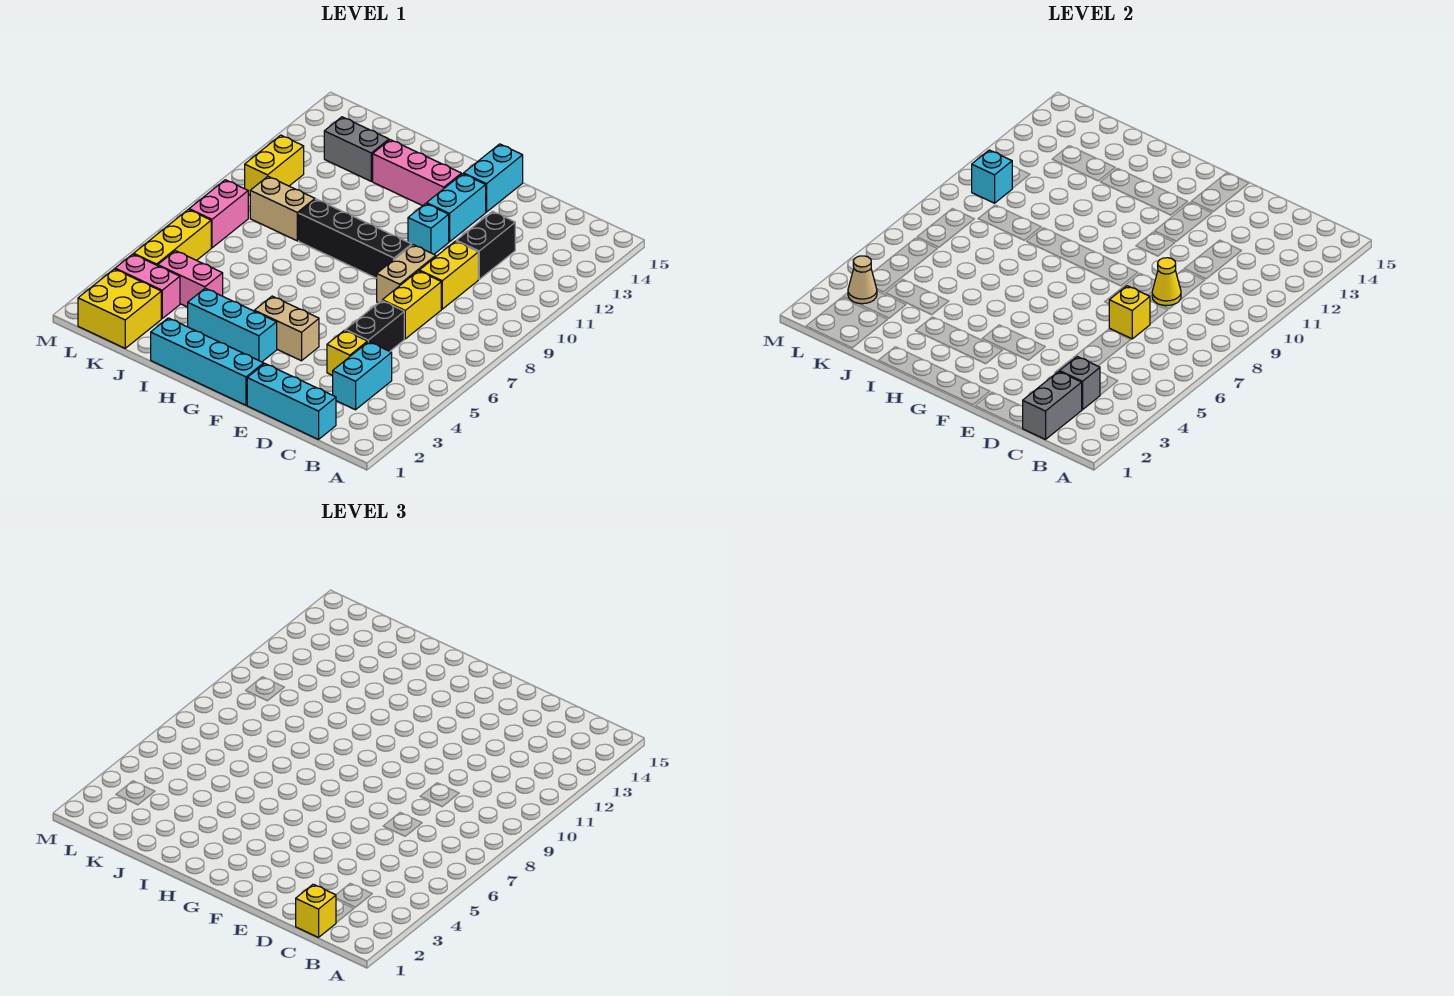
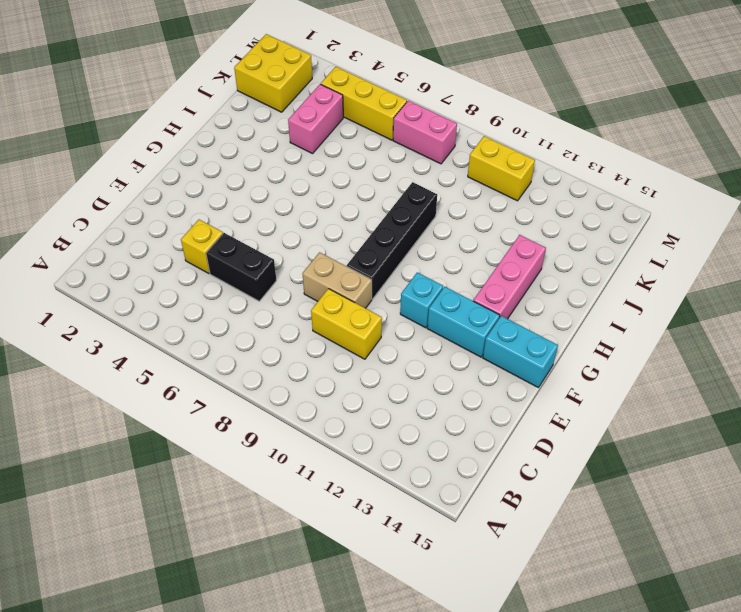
none -> cyan brick C1:E1 level 1
none -> cyan brick C3:C4 level 1
none -> yellow brick D7:D8 level 1
none -> black brick D11:D12 level 1

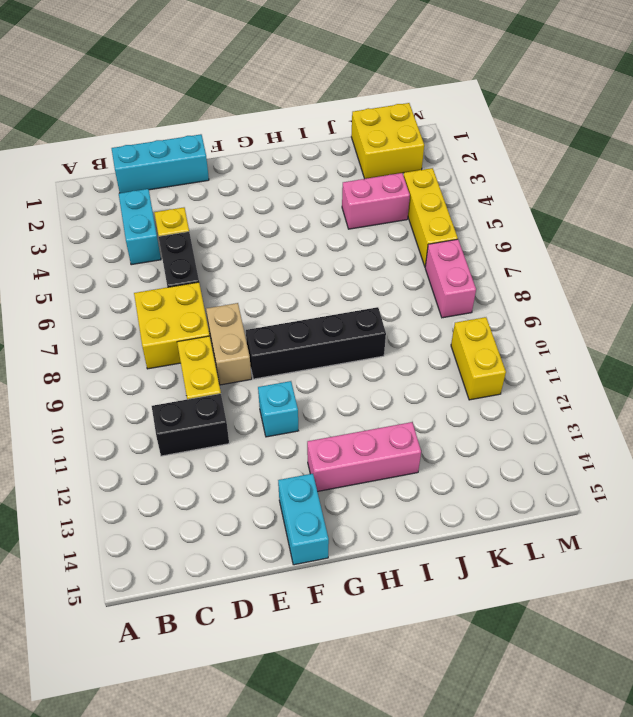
yellow brick C7:D8 level 1 -> yellow brick D7:D8 level 1
black brick C11:D11 level 1 -> black brick D11:D12 level 1
none -> cyan brick F1:I1 level 1
none -> tan brick F4:G4 level 1
none -> cyan brick F12:F13 level 1
none -> cyan brick G3:I3 level 1

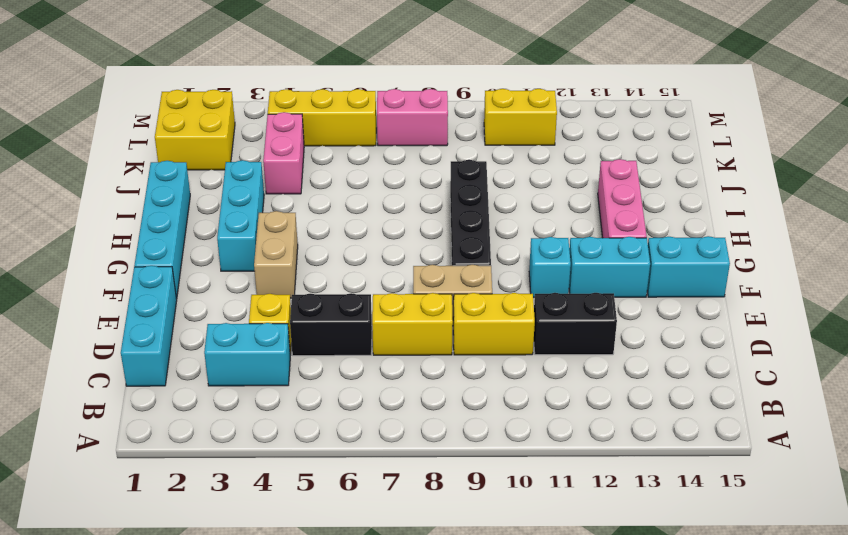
none -> tan brick J9:K9 level 1
none -> grey brick J13:K13 level 1
none -> pink brick K3:L3 level 1
none -> grey brick C1:C2 level 2

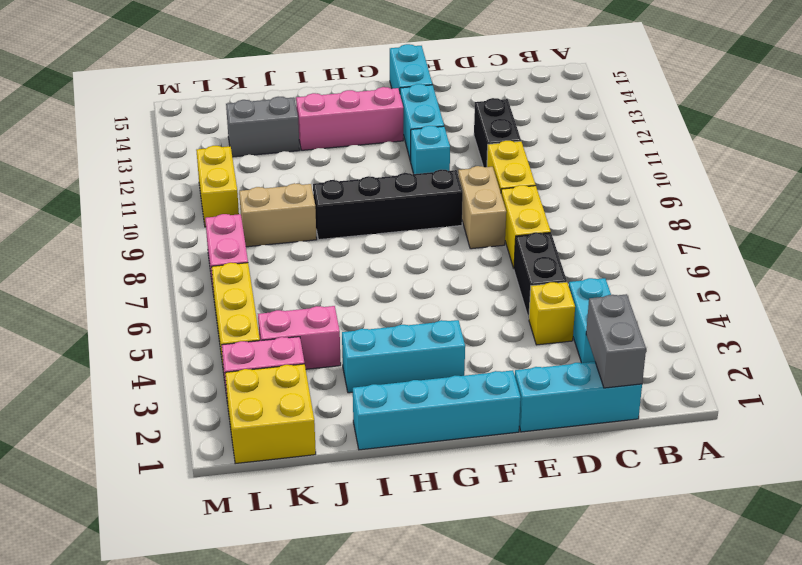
none -> tan brick F4:G4 level 1
none -> grey brick C3 level 2
none -> yellow brick D7 level 2
none -> yellow cone D9 level 2

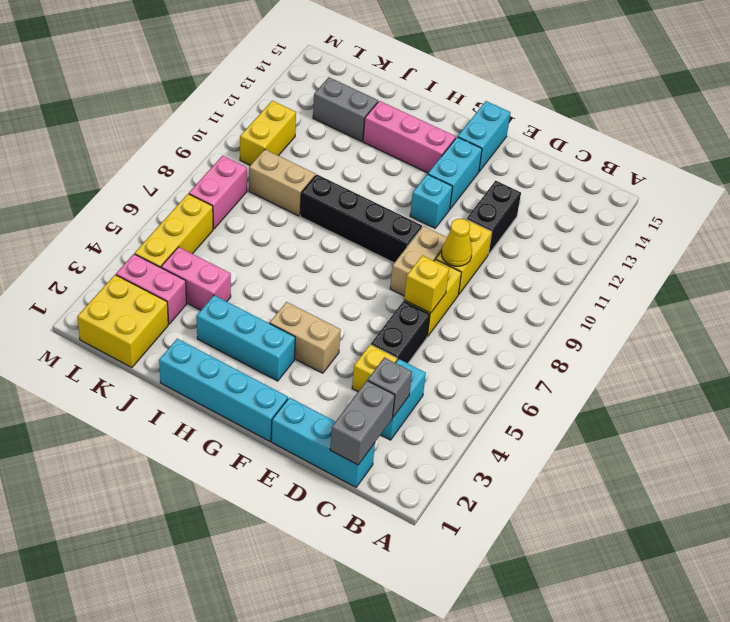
none -> tan cone L3 level 2
none -> cyan brick L10 level 2
none -> yellow brick C1 level 3

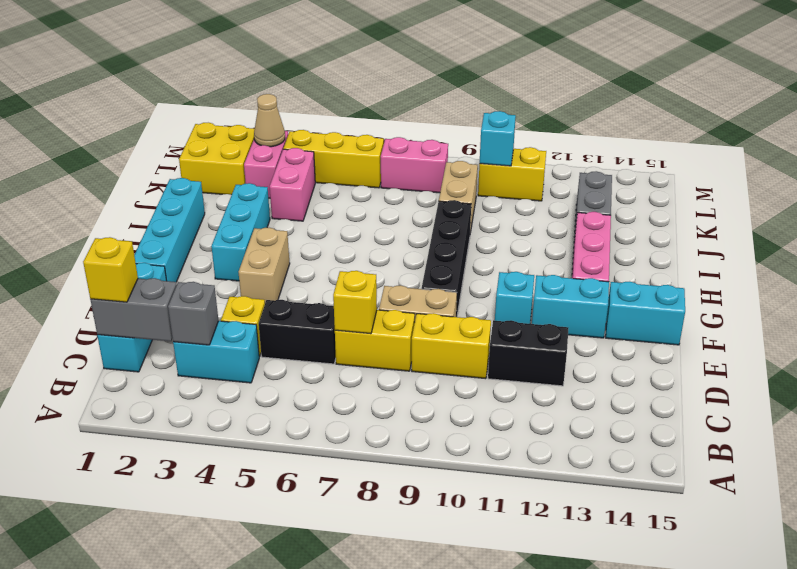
none -> yellow cone D9 level 2

